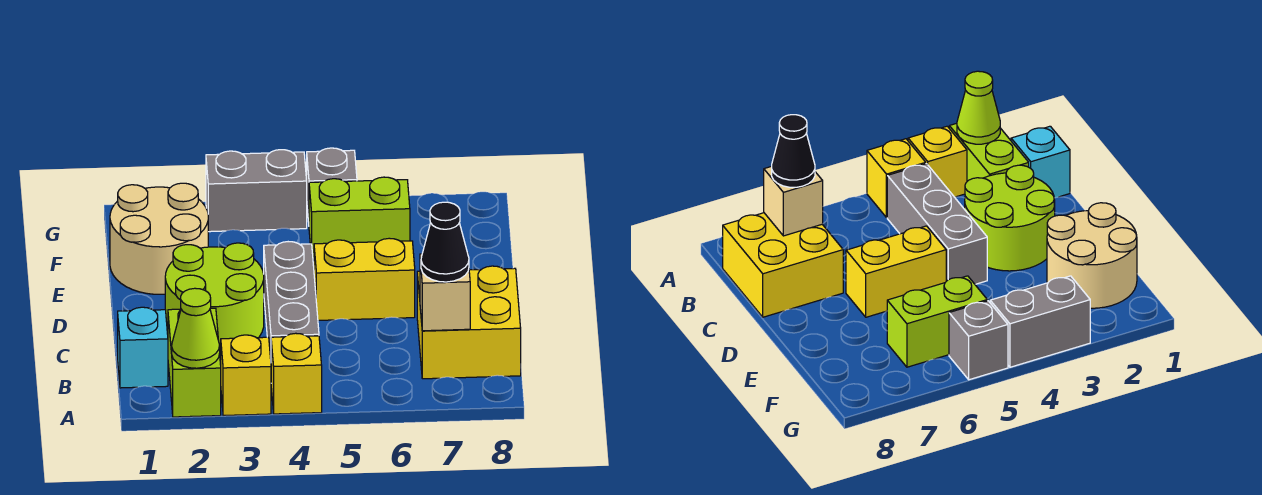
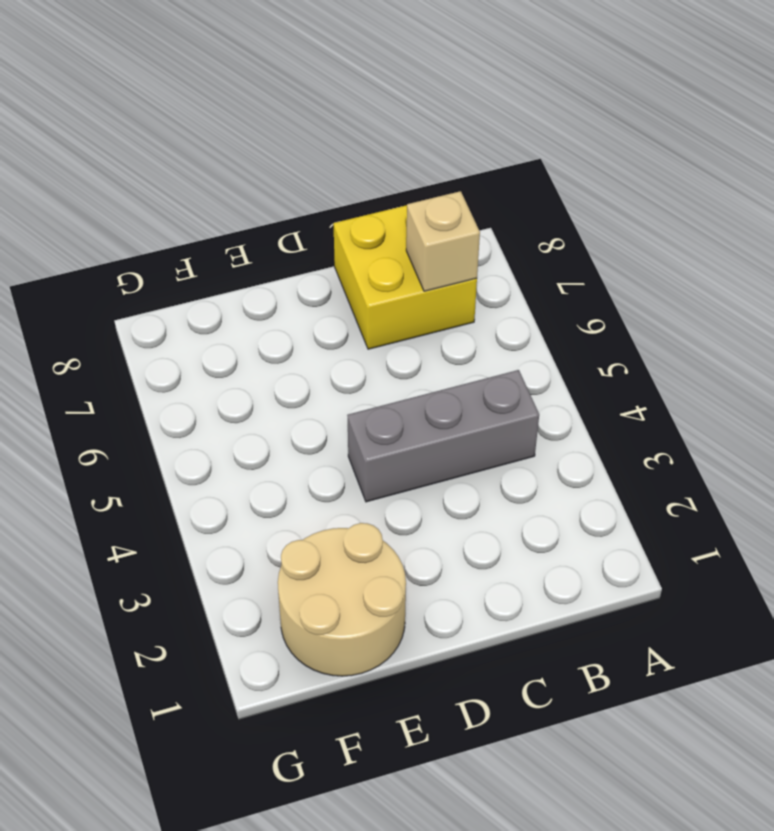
none -> lime brick A2:B2 level 1
none -> yellow brick A3 level 1
none -> yellow brick A4 level 1

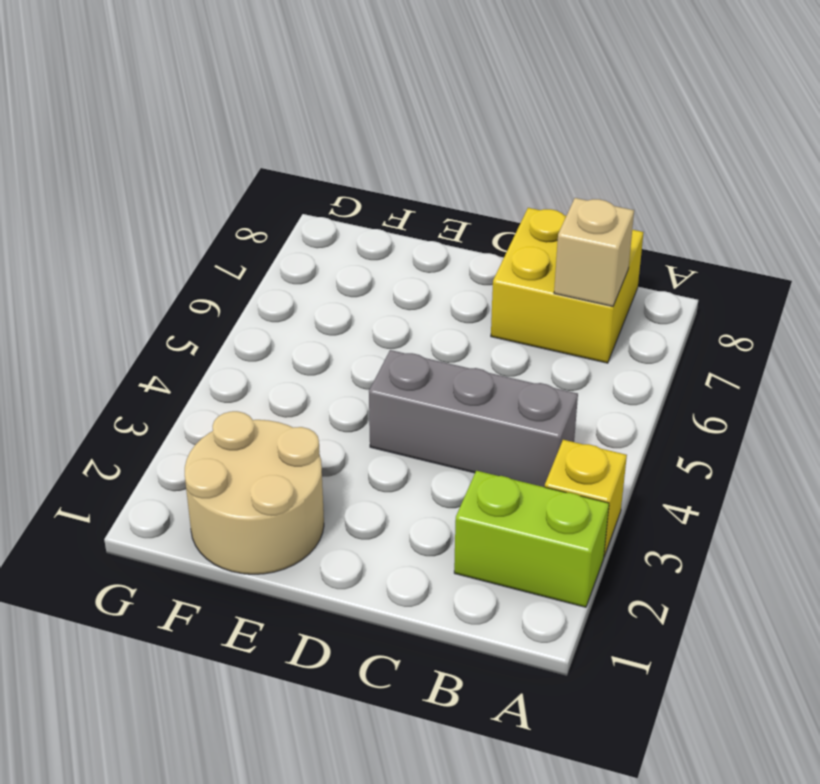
none -> yellow brick A4 level 1
none -> cyan brick B1 level 1
none -> lime round brick C2:D3 level 1

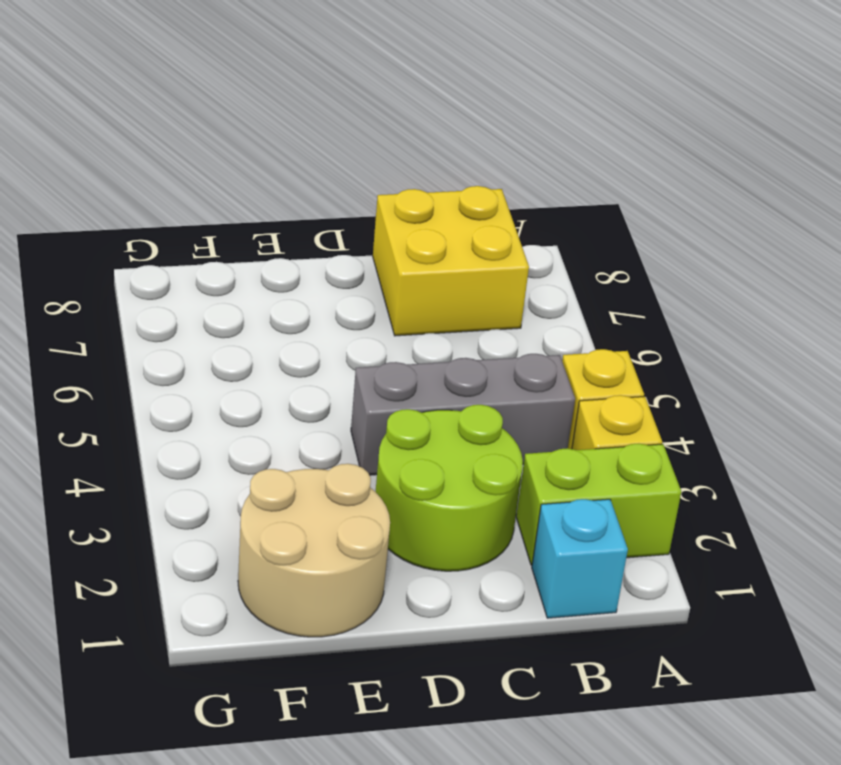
none -> yellow brick D5:D6 level 1
none -> lime brick F5:F6 level 1
none -> grey brick G3:G4 level 1

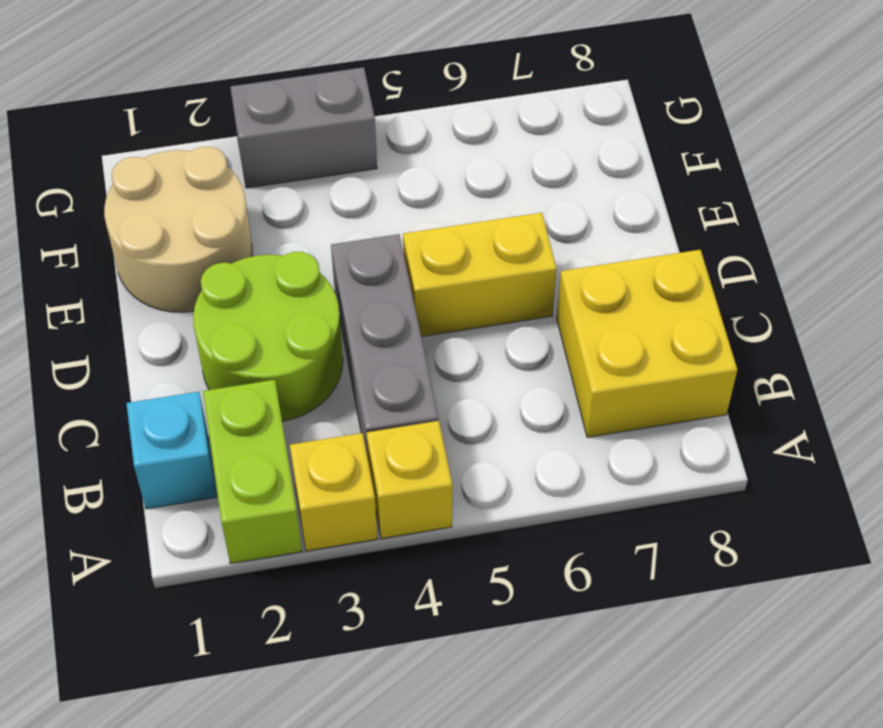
none -> lime brick F5:F6 level 1
none -> grey brick G5 level 1
none -> lime cone A2 level 2

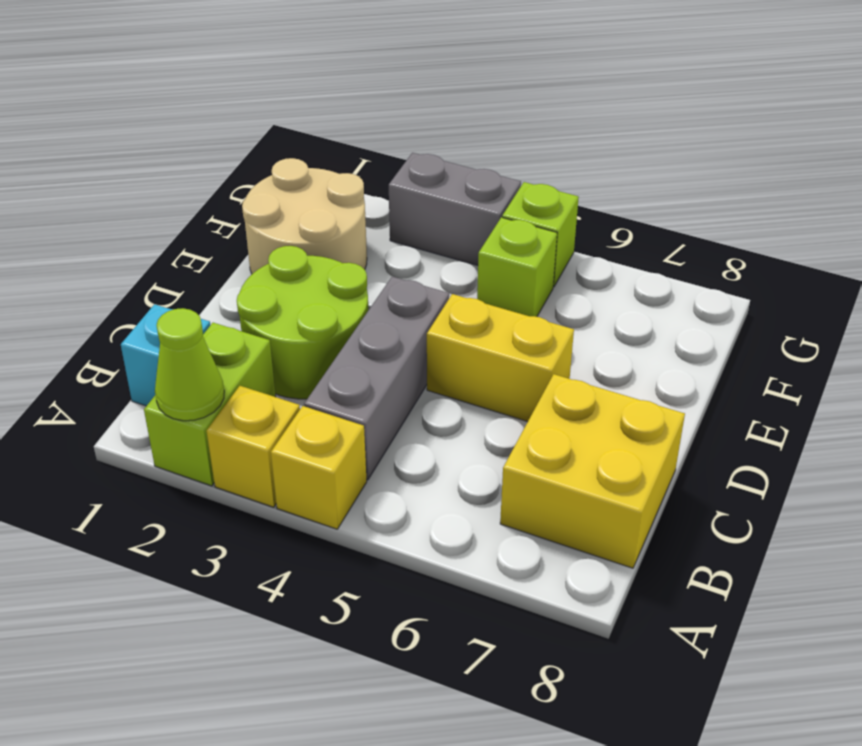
lime brick F5 level 1 -> lime brick F5:F6 level 1
lime brick G5 level 1 -> grey brick G5 level 1
none -> tan brick B7 level 2
none -> black cone B7 level 3

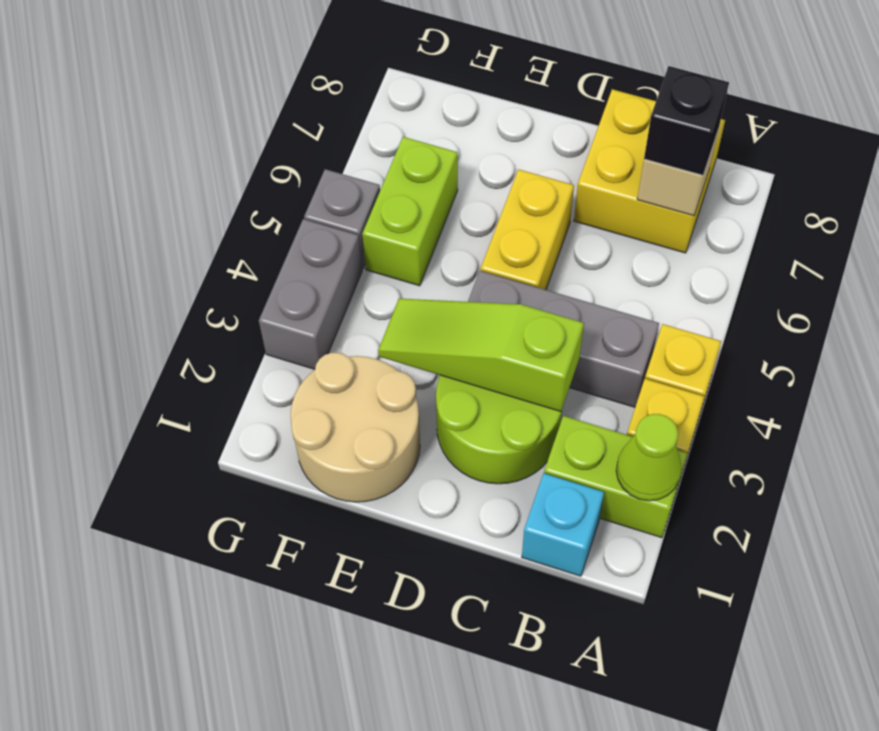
black brick B7 level 3 -> black cone B7 level 3
lime slope C3:E3 level 2 top C -> none

